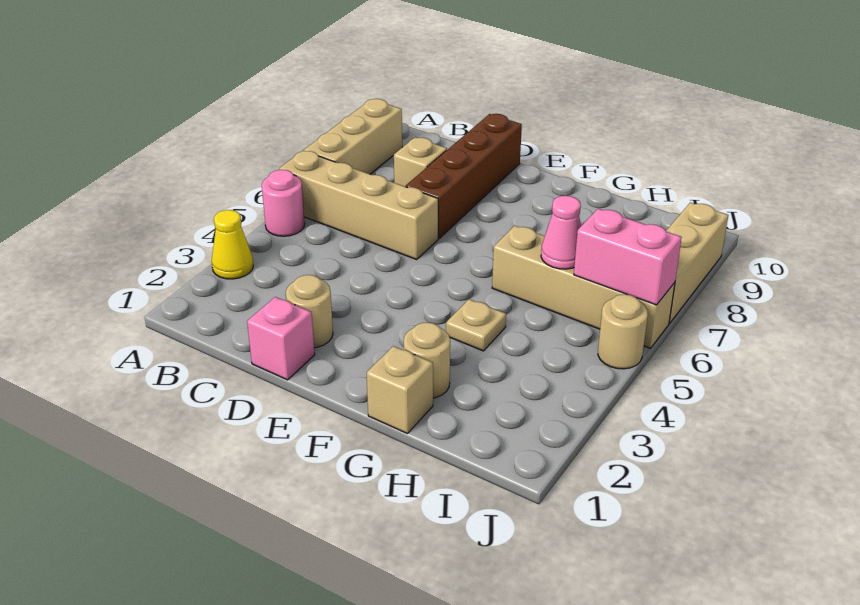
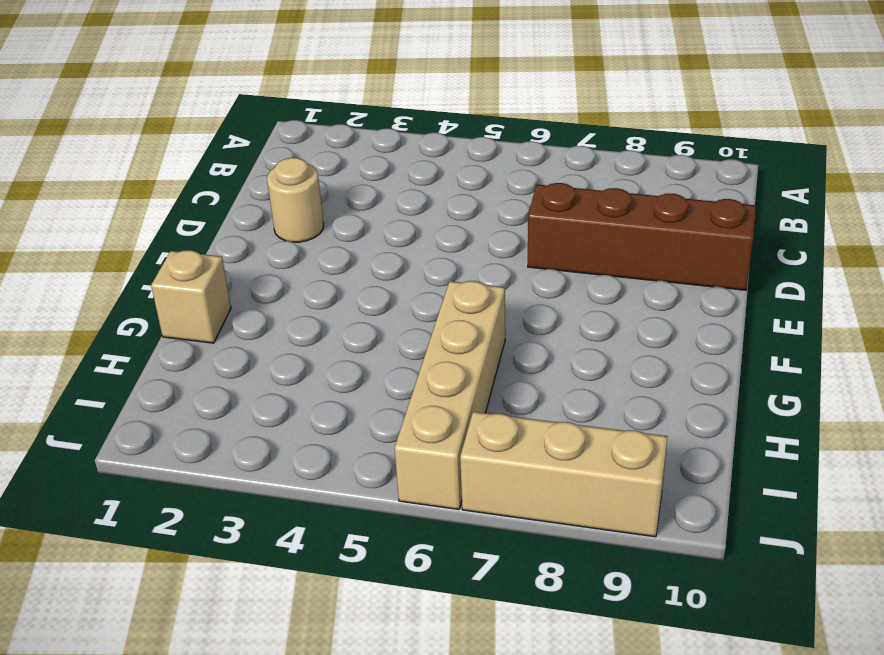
none -> yellow cone A3 level 1
none -> pink round brick A5 level 1
none -> tan brick A6:D6 level 1

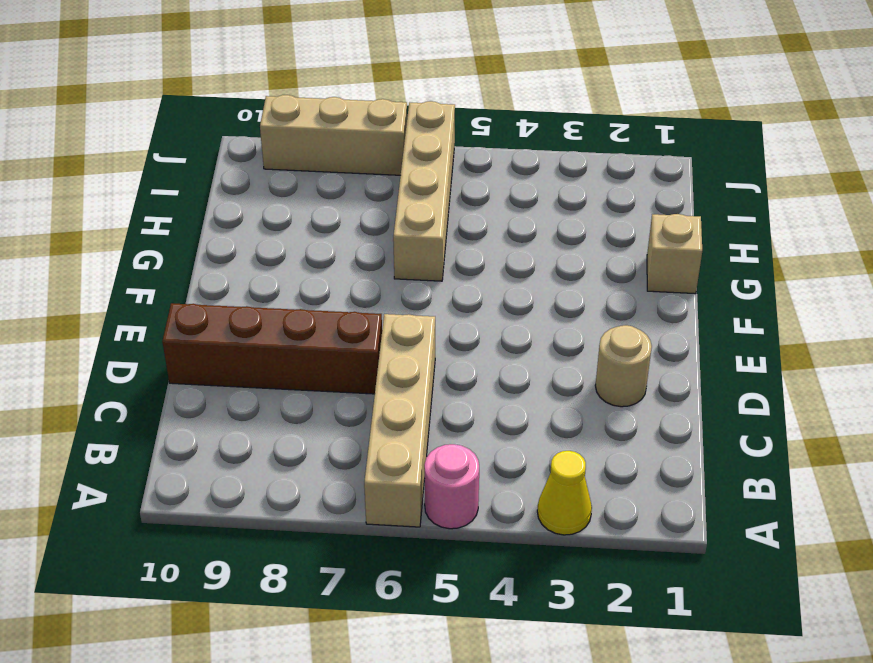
none -> tan brick A7:A9 level 1
none -> tan brick C8 level 1
none -> pink brick D1 level 1

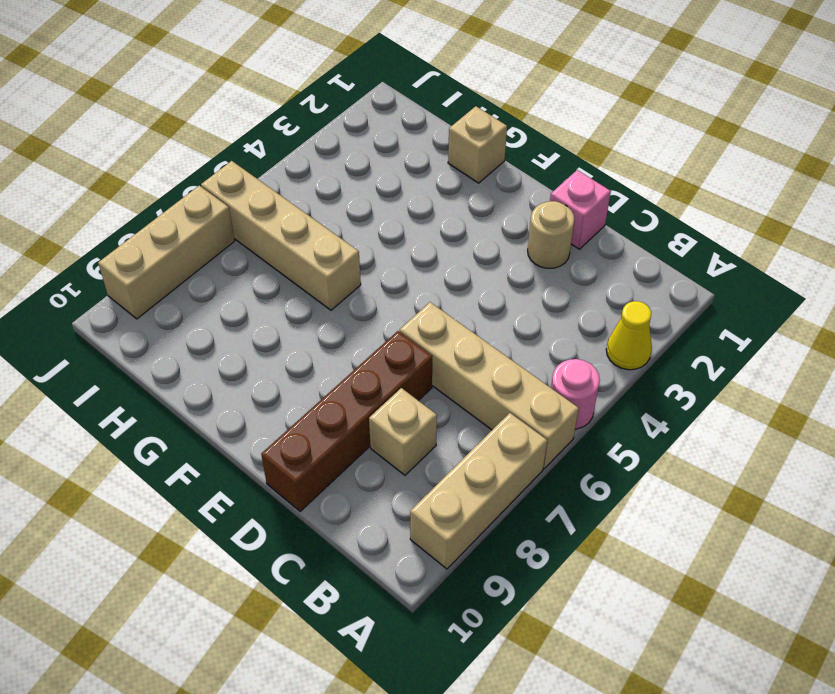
none -> tan round brick G2 level 1
none -> tan plate G4 level 1
none -> tan round brick J5 level 1

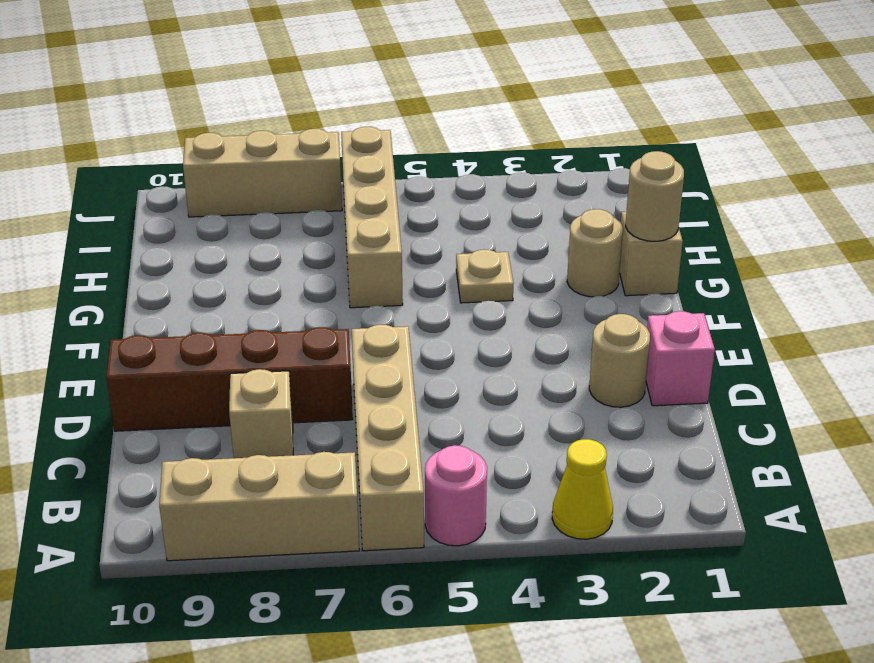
tan round brick G1 level 2 -> tan round brick J5 level 1
none -> pink cone H6 level 2
none -> pink brick I6:J6 level 2

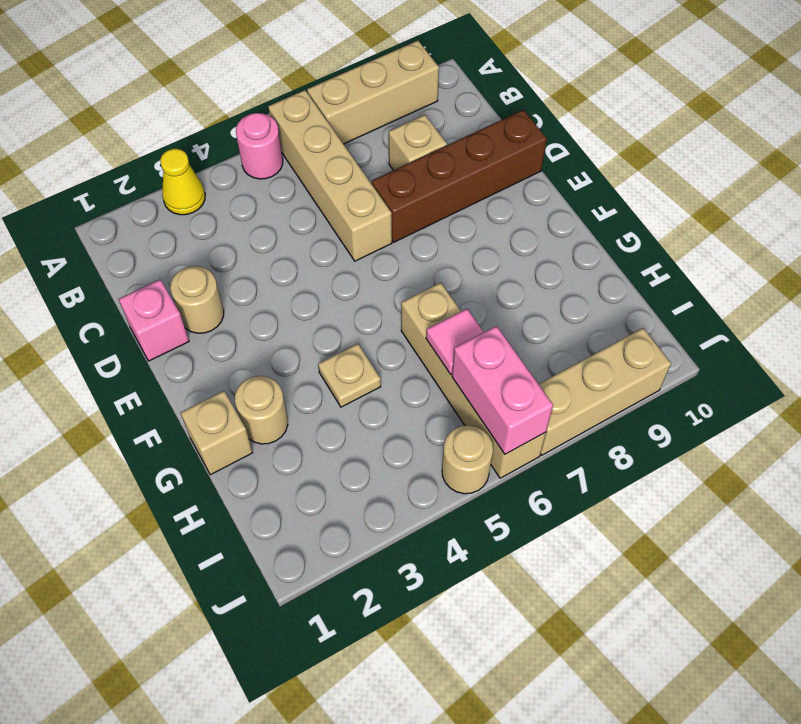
pink tile H6 level 2 -> pink cone H6 level 2

